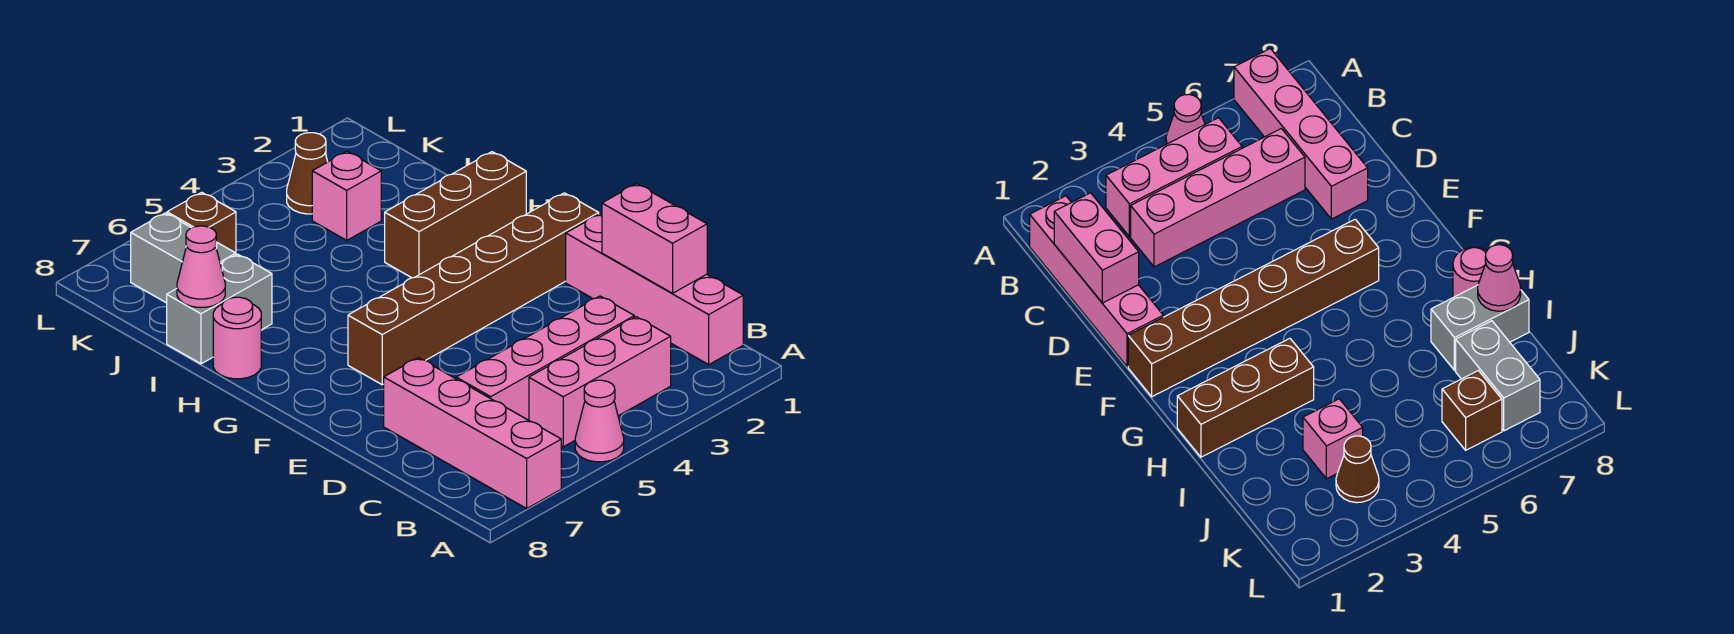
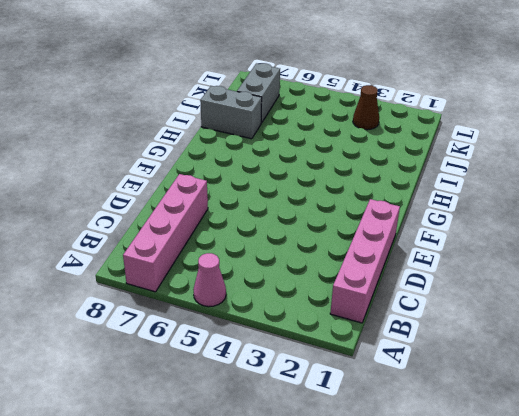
none -> pink brick B3:B5 level 1
none -> pink brick C3:C6 level 1
none -> brown brick F1:F6 level 1

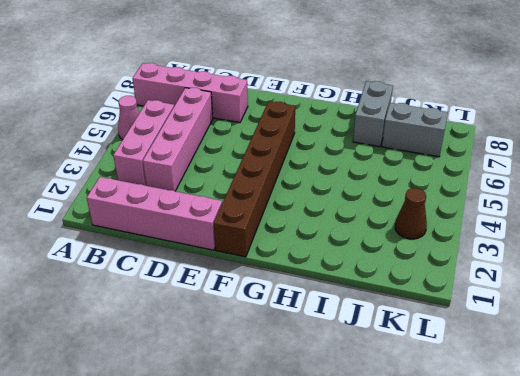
none -> brown brick H1:H3 level 1
none -> pink round brick H8 level 1
none -> pink brick J3 level 1

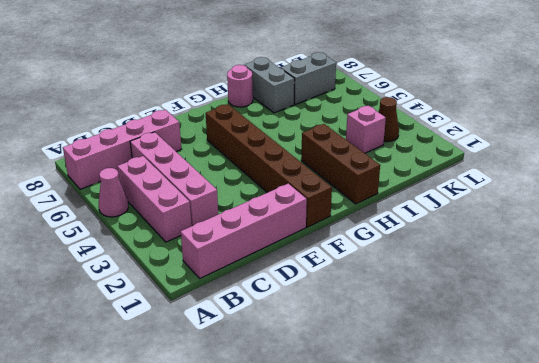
none -> brown brick K6 level 1
none -> pink brick C1:D1 level 2
none -> pink cone I8 level 2

